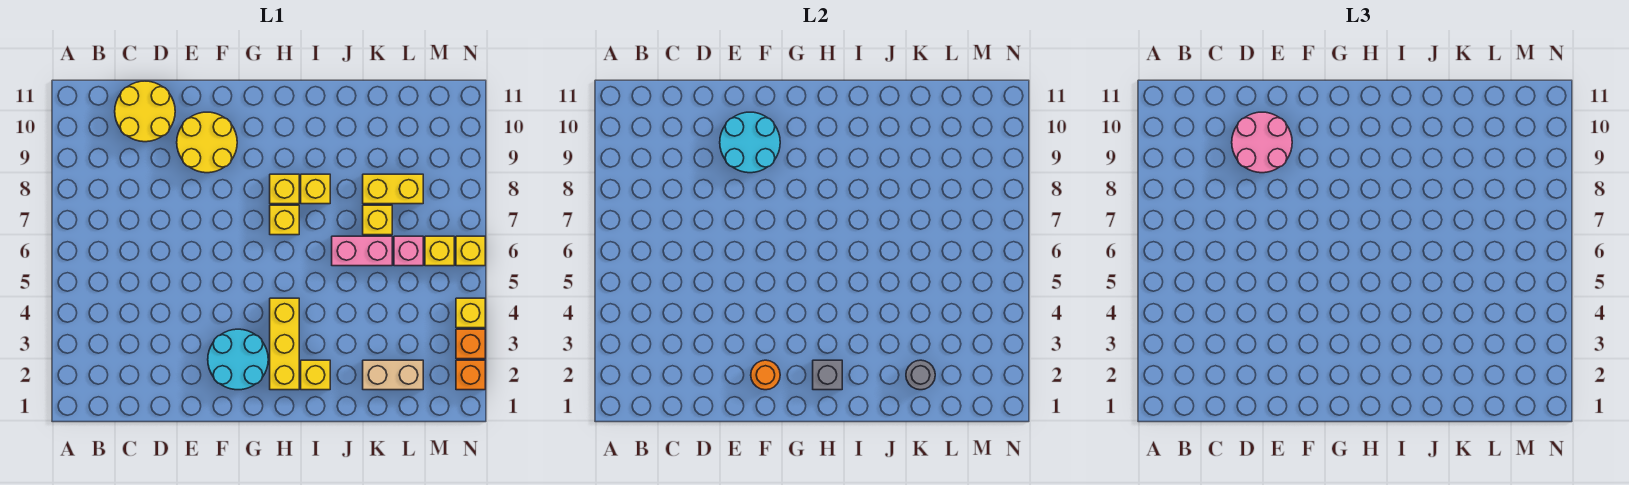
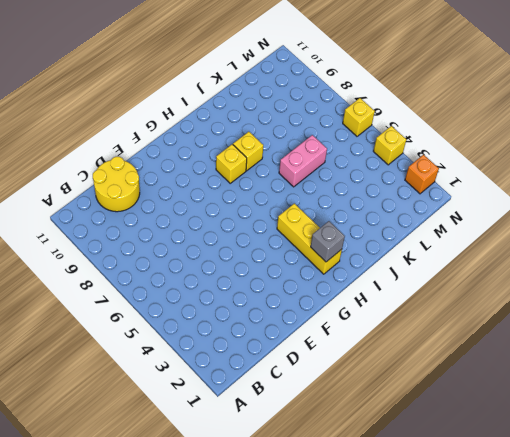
none -> yellow round brick E9:F10 level 1
none -> cyan round brick F2:G3 level 1
none -> yellow brick H7 level 1

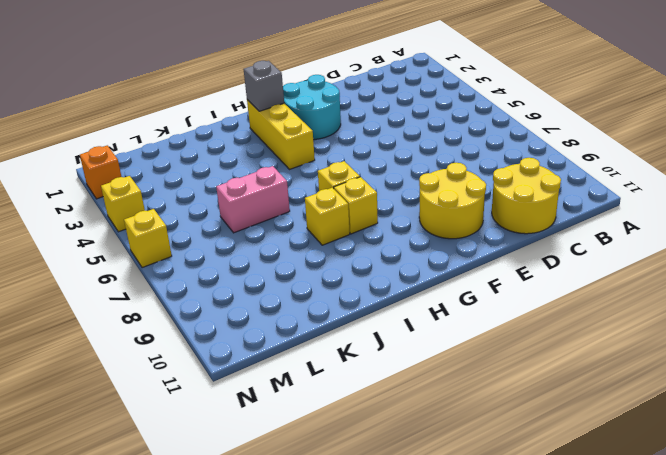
none -> yellow brick I2 level 1
none -> tan brick K2:L2 level 1
none -> yellow brick K7 level 1

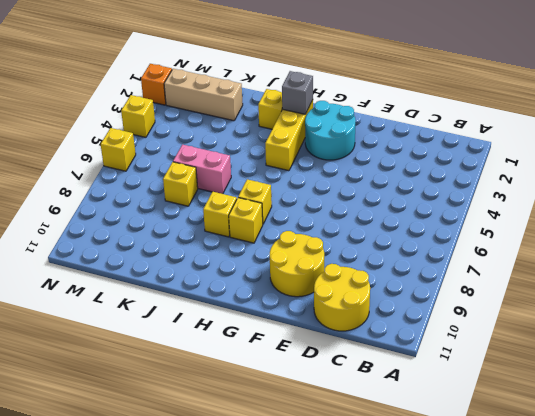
tan brick K2:M2 level 1 -> tan brick K2:L2 level 1
none -> yellow brick K8:L8 level 1
none -> pink brick L6 level 1
none -> yellow brick M6 level 1

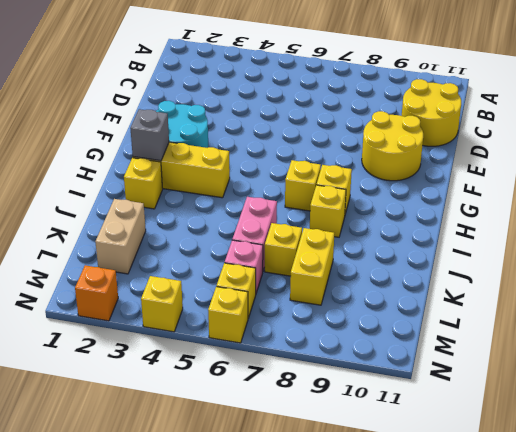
none -> orange brick N3 level 1
none -> cyan round brick E9:F10 level 2
none -> orange round brick F2 level 2

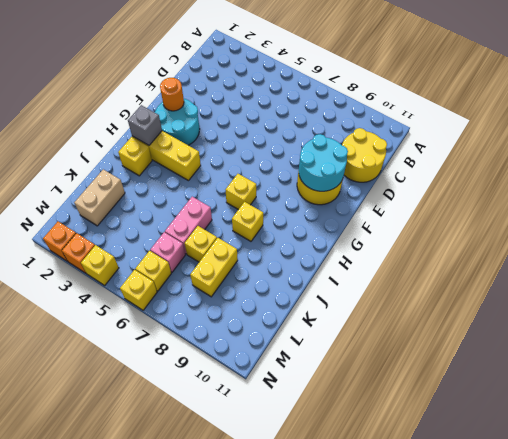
none -> yellow brick H8 level 1
none -> grey round brick K2 level 2
none -> pink round brick D9:E10 level 3

